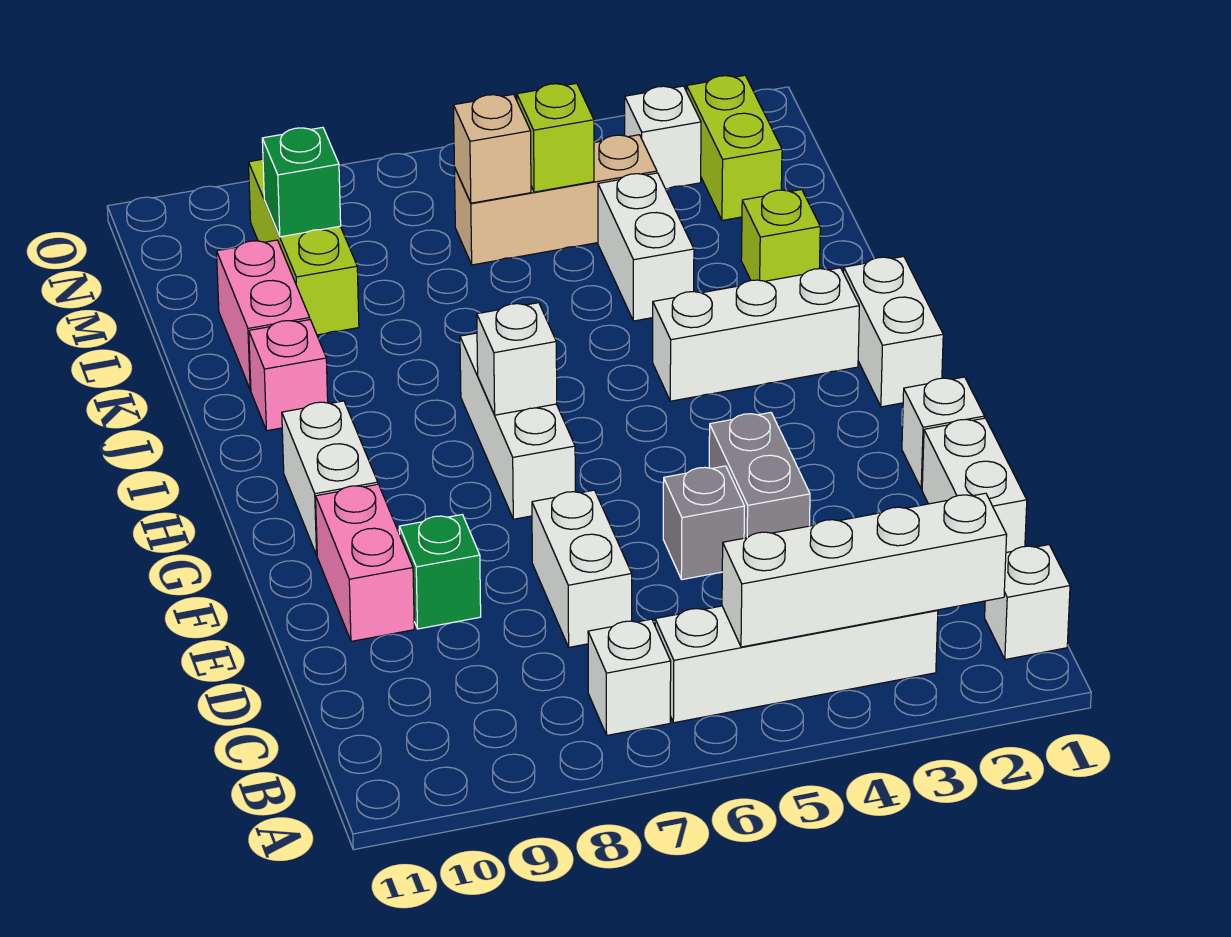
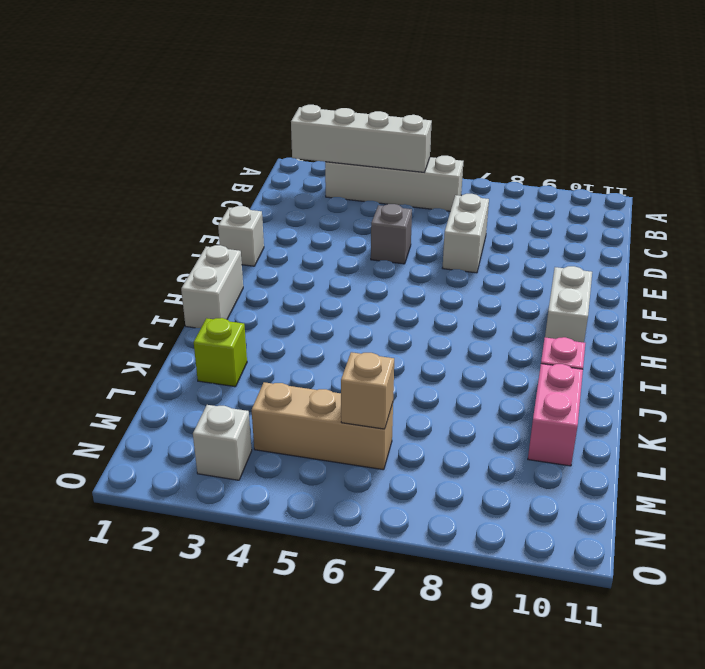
none -> white brick B1 level 1
none -> white brick B7 level 1
none -> white brick D1:E1 level 1

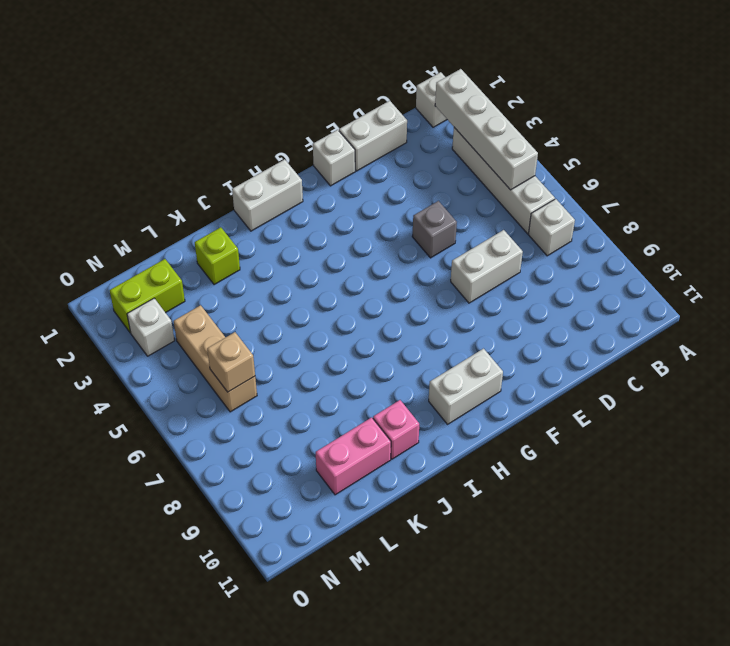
none -> grey brick E4:F4 level 1
none -> green brick E9 level 1
none -> pink brick E10:F10 level 1

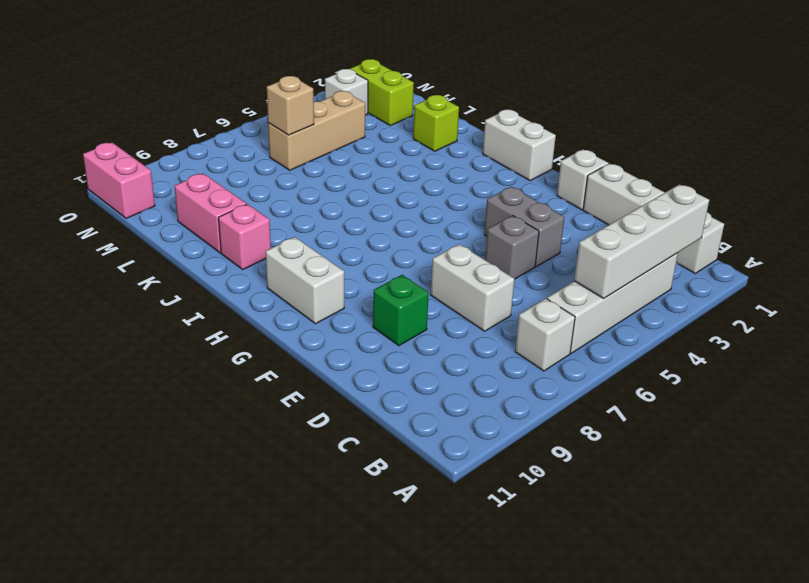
pink brick N11:O11 level 1 -> pink brick E10:F10 level 1
none -> white brick G7:I7 level 1
none -> white brick I2:I4 level 1
none -> white brick K4:L4 level 1

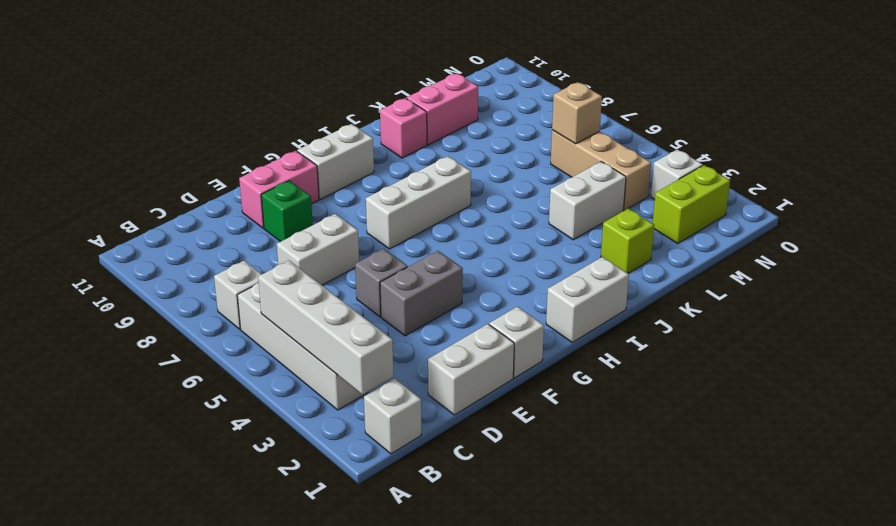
none -> white brick I2:I4 level 1
none -> lime brick L9:N9 level 1
none -> white brick H7 level 2

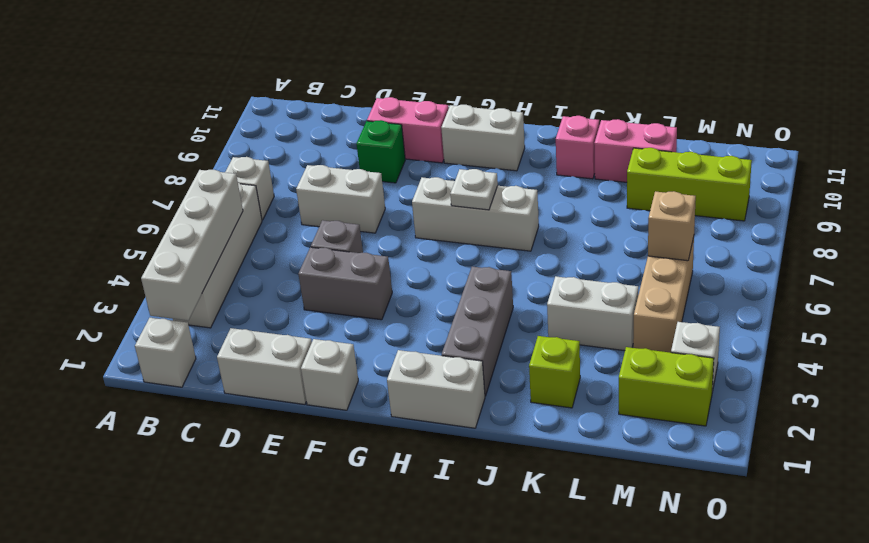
white plate H7 level 2 -> white brick H7 level 2
grey brick I2:I4 level 1 -> white brick I2:I4 level 1
none -> lime brick M5 level 2
none -> green brick M9 level 2

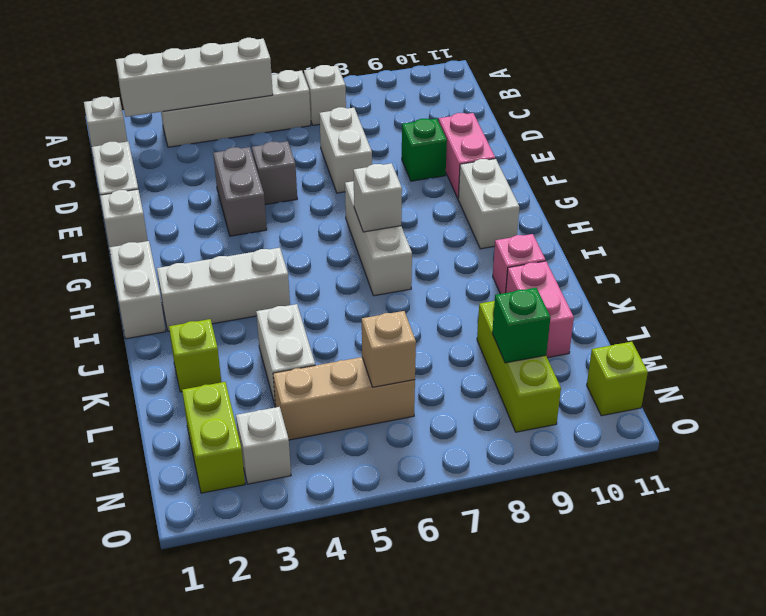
lime brick N11 level 1 -> lime brick M5 level 2

